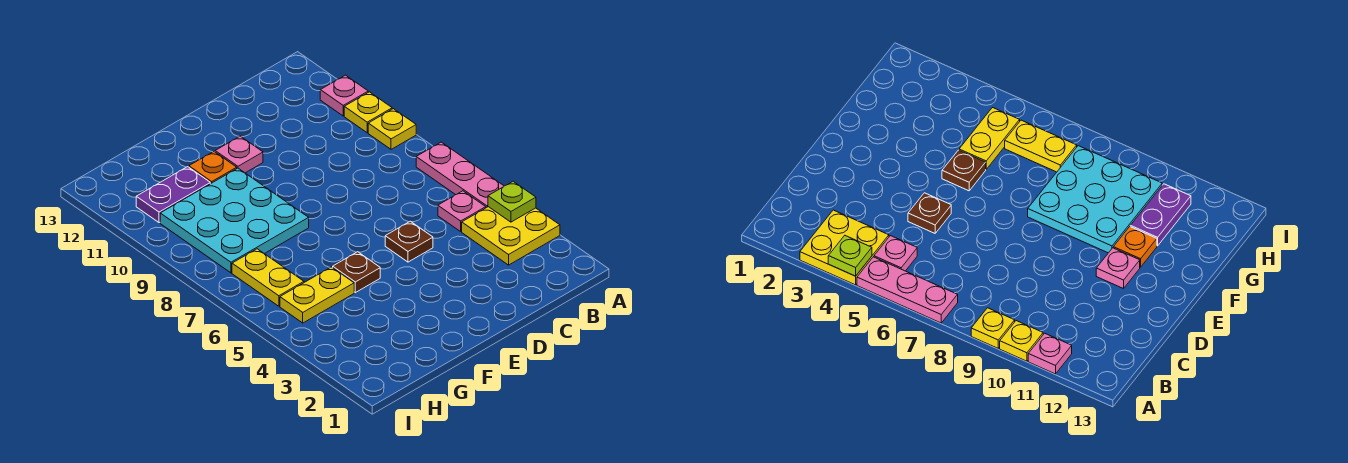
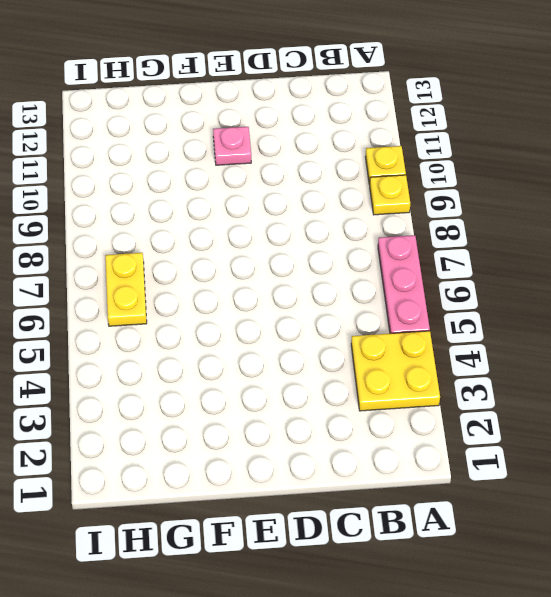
none -> pink plate A11 level 1
none -> pink plate B5 level 1
none -> brown plate D5 level 1

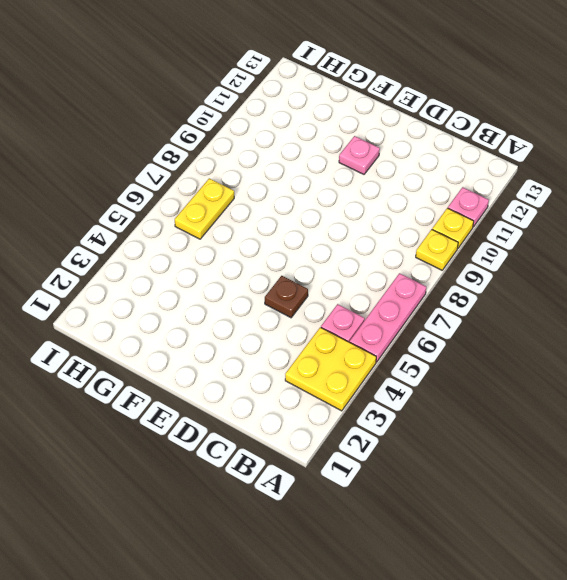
none -> brown plate F5 level 1
none -> cyan plate F8:H10 level 1
none -> orange plate F11 level 1

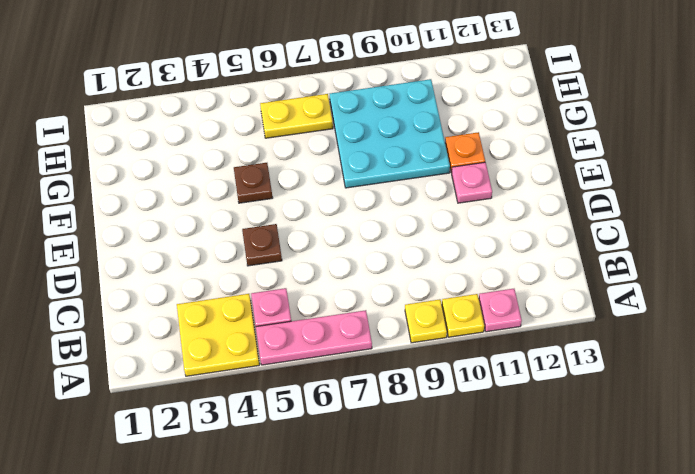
none -> yellow plate G5:H5 level 1
none -> purple plate G11:H11 level 1
none -> lime plate A4 level 2

